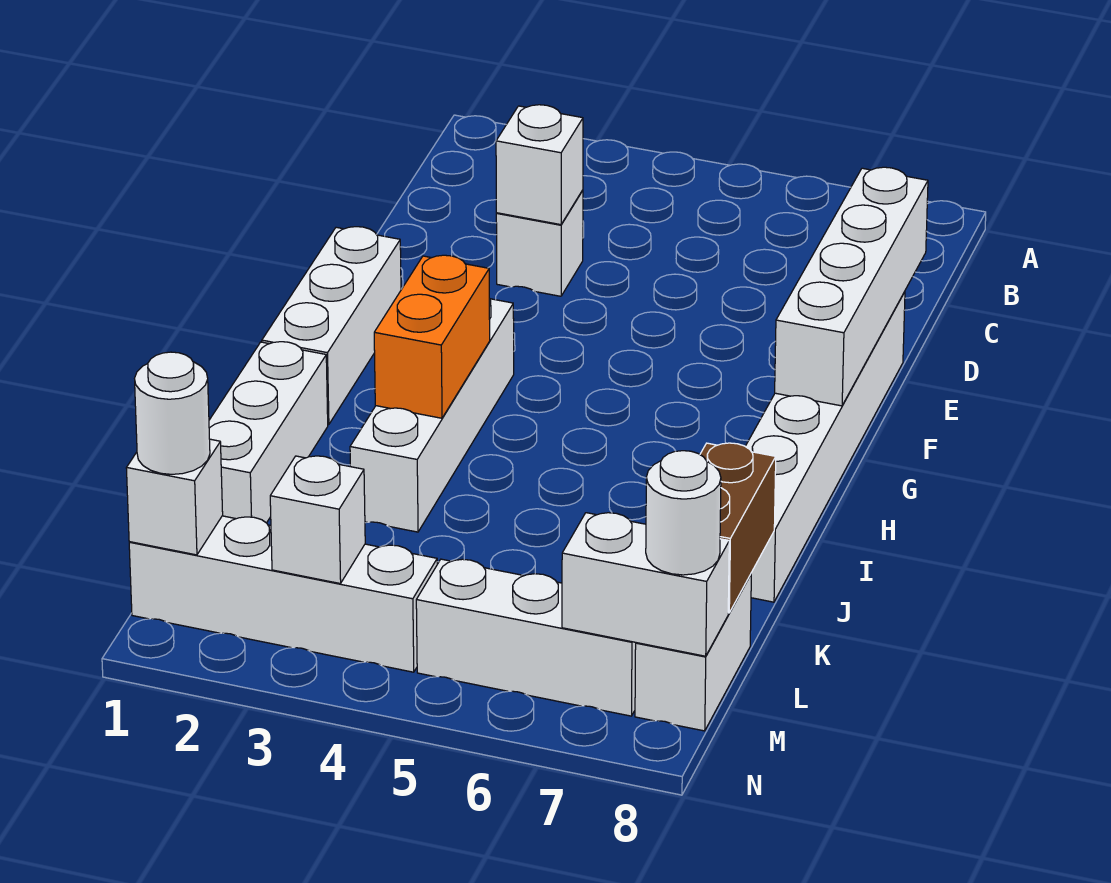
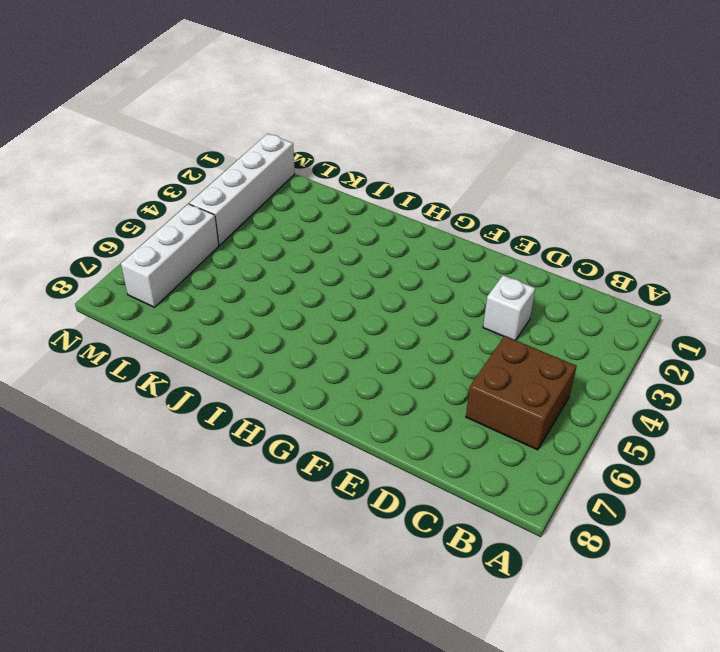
brown brick B5:C6 level 1 -> none
none -> white brick E8:J8 level 1
none -> white brick F1:H1 level 1
none -> white brick G3:J3 level 1

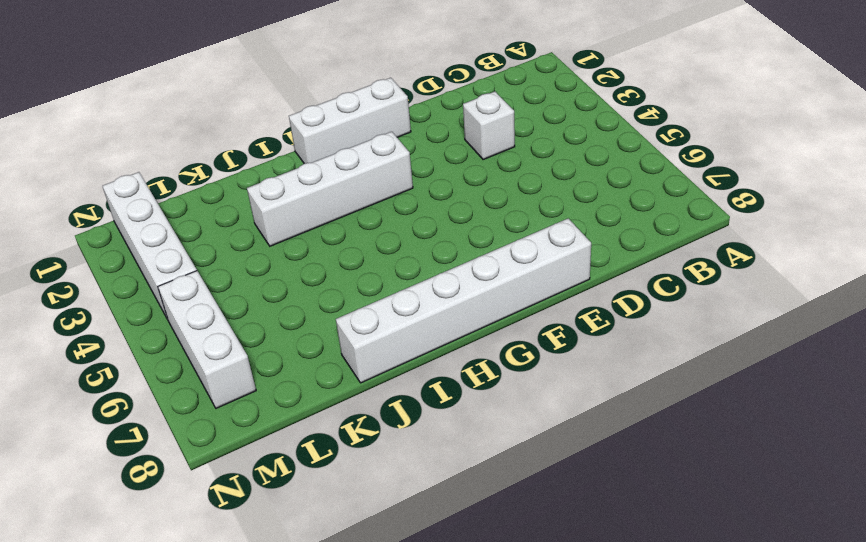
none -> white brick I1:K1 level 1
none -> white brick L8:M8 level 1
none -> white brick D3 level 2

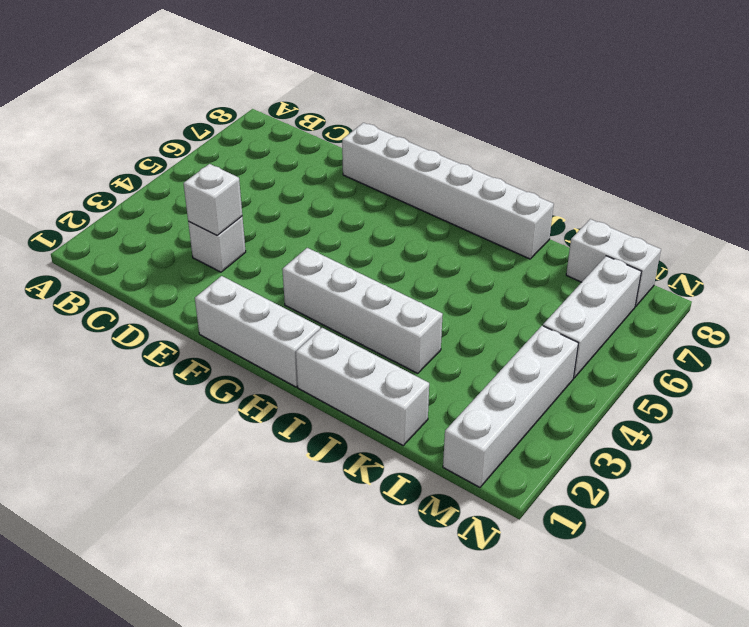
none -> white brick D8:G8 level 2
none -> orange brick H3:I3 level 2
none -> brown brick K8:L8 level 2

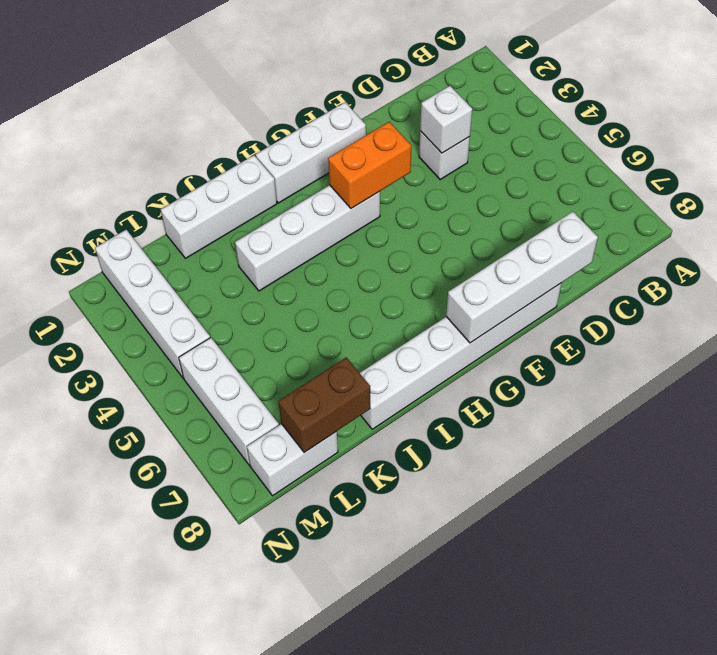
orange brick F3:G3 level 2 -> orange brick H3:I3 level 2
none -> white brick M1 level 2
none -> white brick M3 level 2
none -> white brick M7:M8 level 2

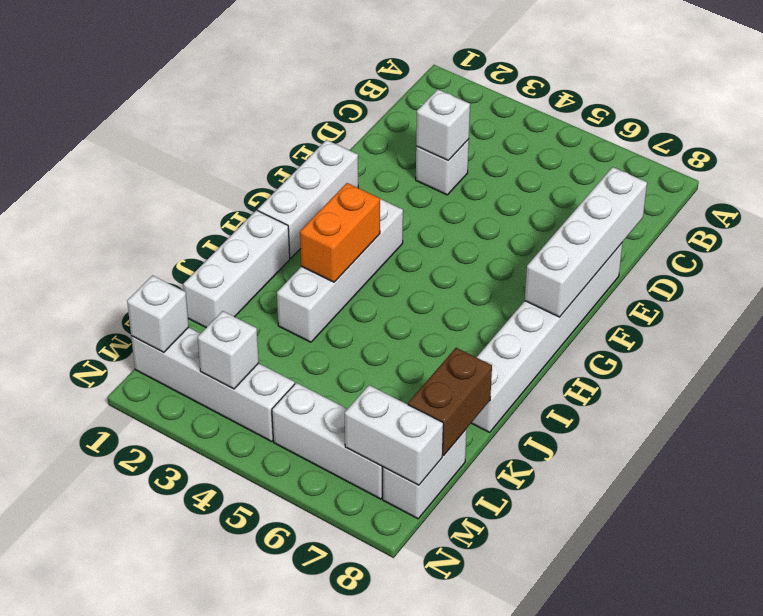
none -> white round brick M1 level 3
none -> white round brick M8 level 3

